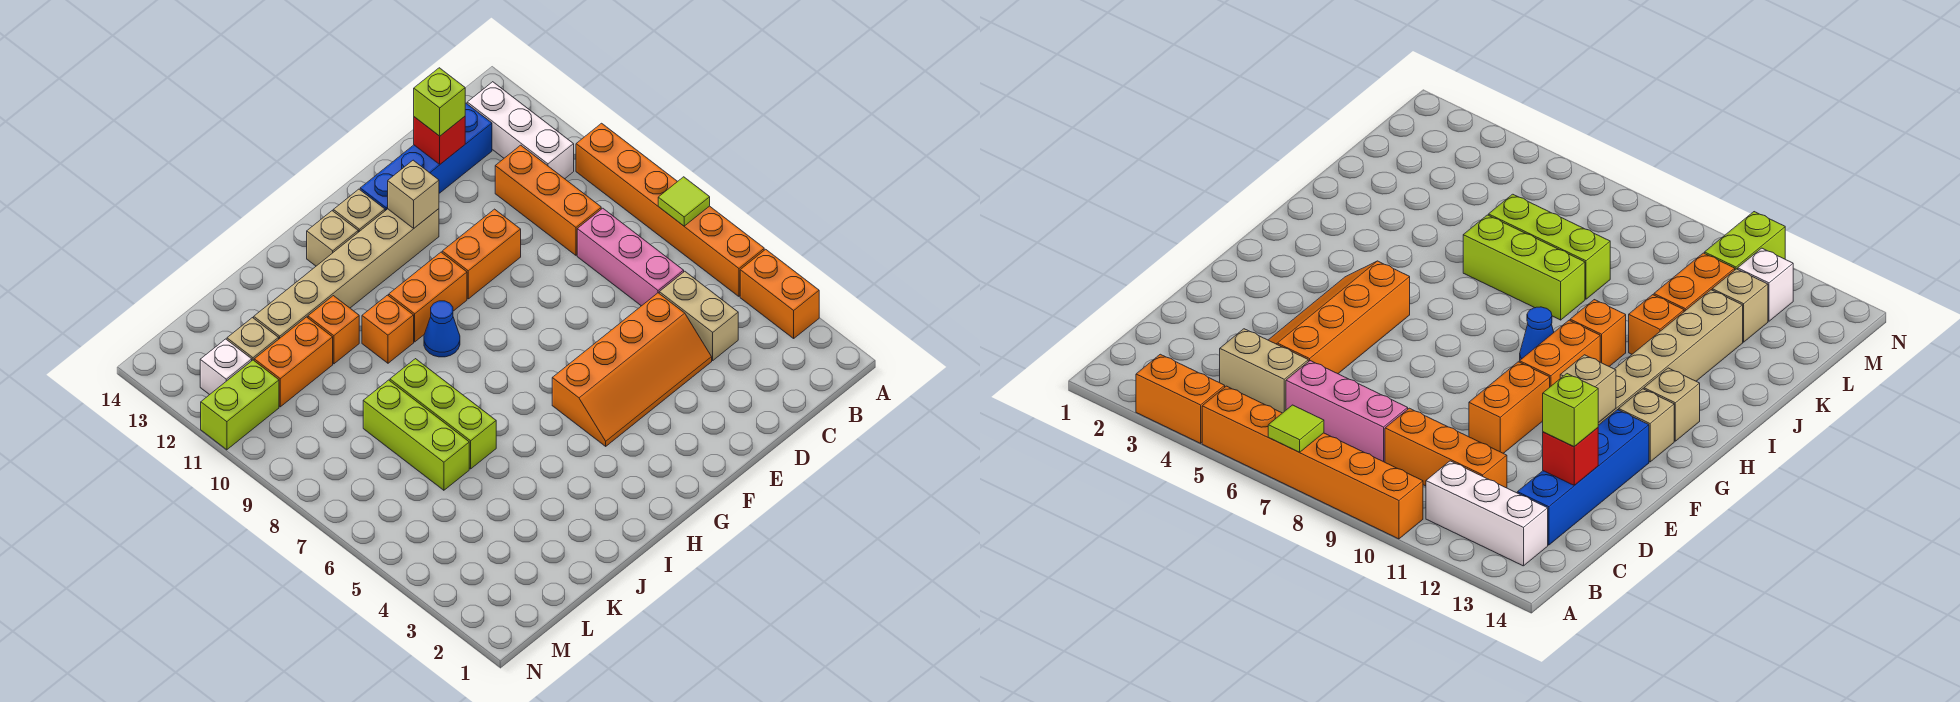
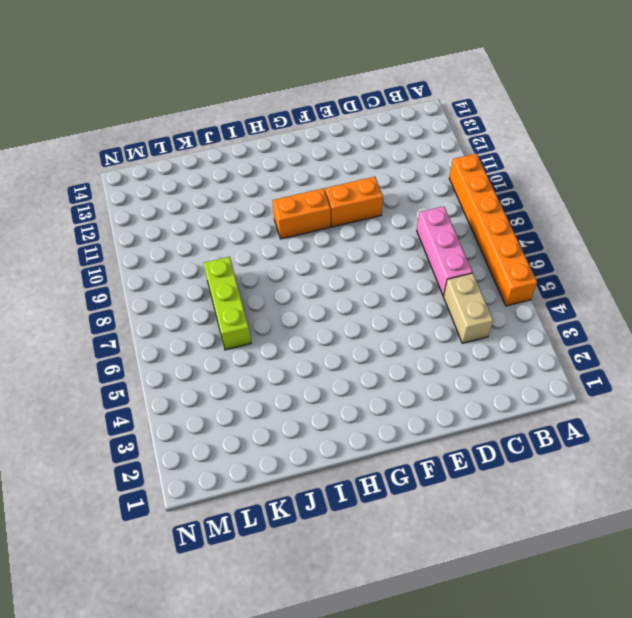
none -> orange brick A3:A4 level 1
none -> white brick B11:B13 level 1
none -> orange brick C9:C11 level 1

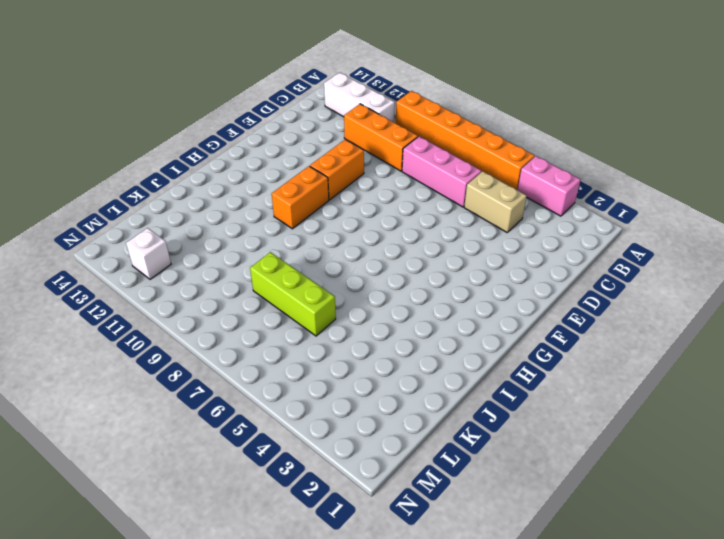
pink brick A3:A4 level 1 -> orange brick A3:A4 level 1
none -> blue brick C13:F13 level 1
none -> orange slope D4:G5 level 1 top 5
none -> tan brick F12:K12 level 1

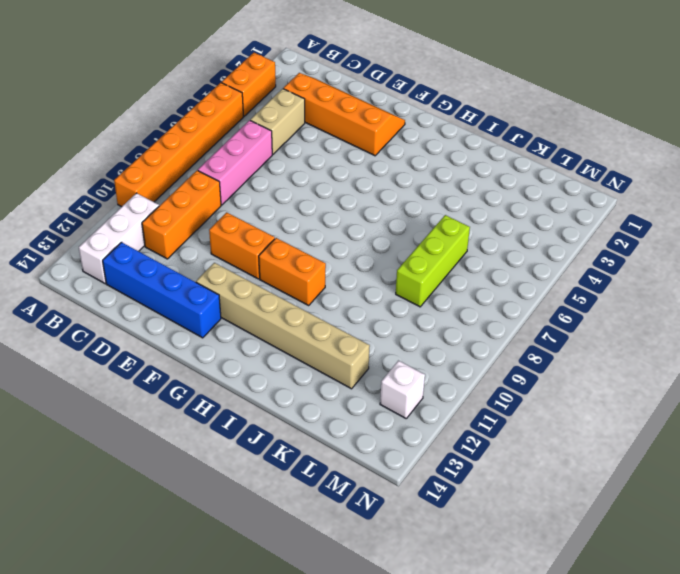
orange slope C2:F3 level 1 top 3 -> orange slope D4:G5 level 1 top 5
none -> tan brick G13 level 1
none -> blue cone H9 level 1
none -> tan brick H13 level 1

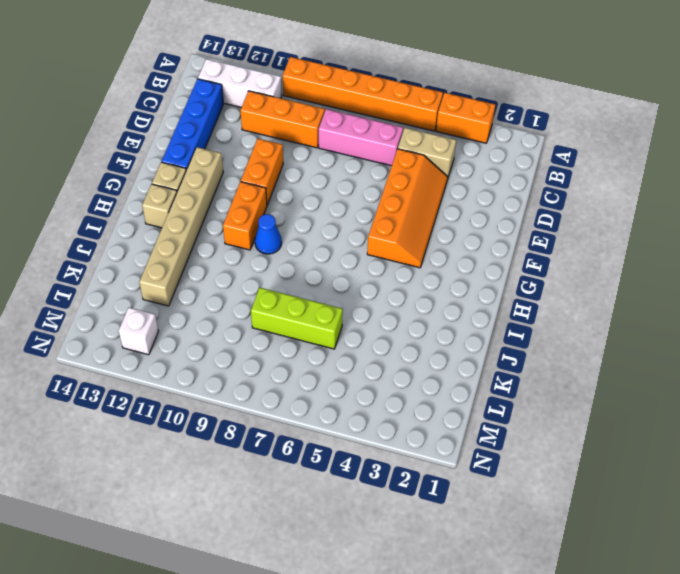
none -> orange brick I10 level 1
none -> lime brick J6:J8 level 1
none -> orange brick J11 level 1

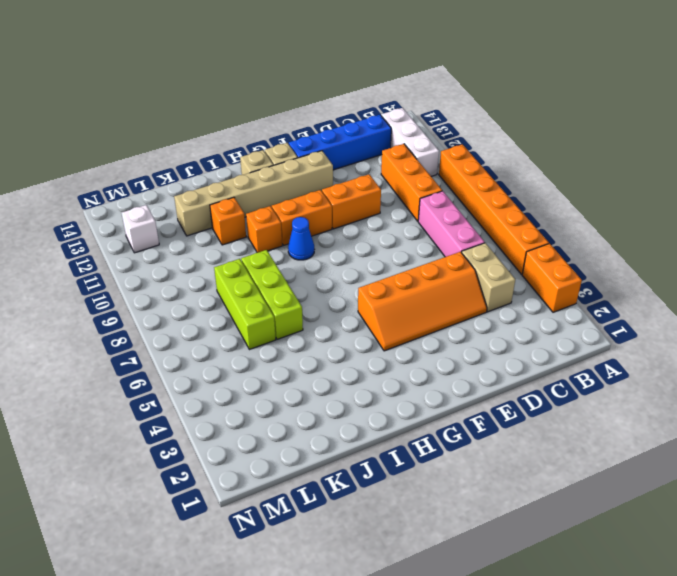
none -> orange brick K11:L11 level 1
none -> tan brick L12 level 1
none -> lime brick M11:N11 level 1

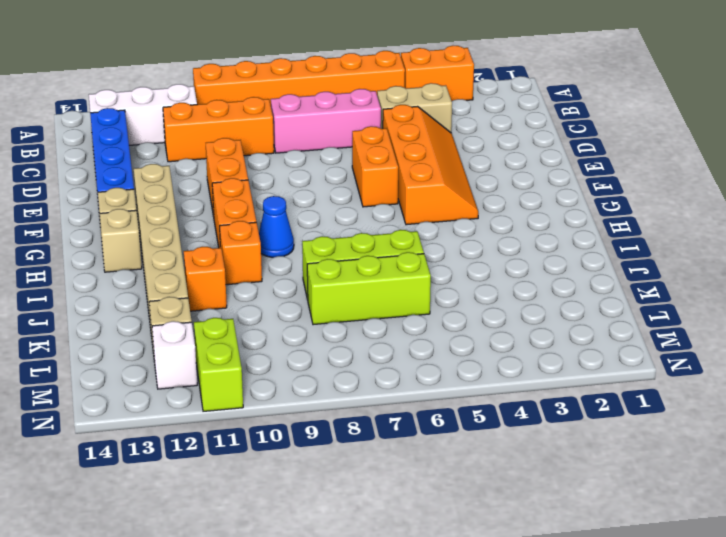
orange brick E6:F6 level 1 -> orange brick K11:L11 level 1
none -> lime tile A7 level 2
none -> red brick D13 level 2
none -> tan brick F12 level 2

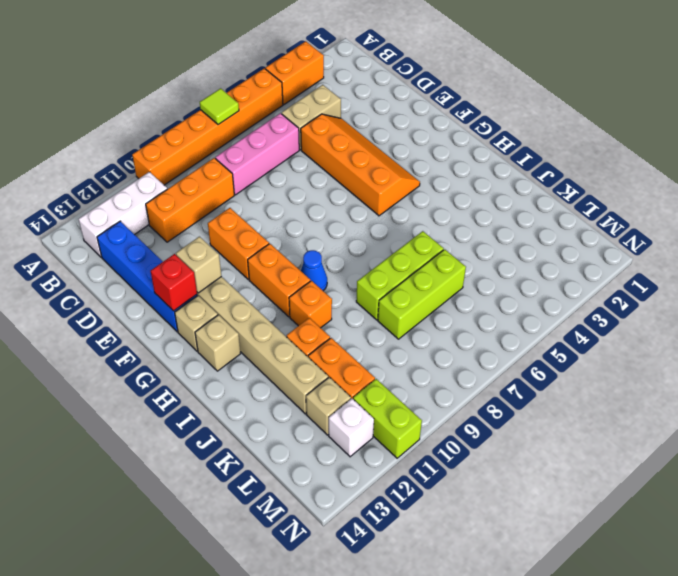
red brick F13 level 2 -> red brick D13 level 2
none -> lime brick D13 level 3

